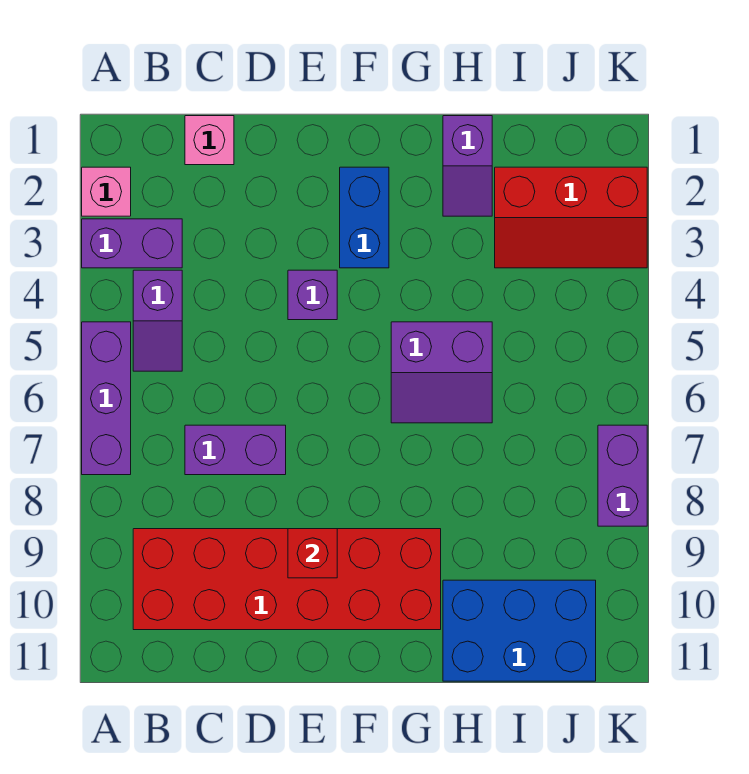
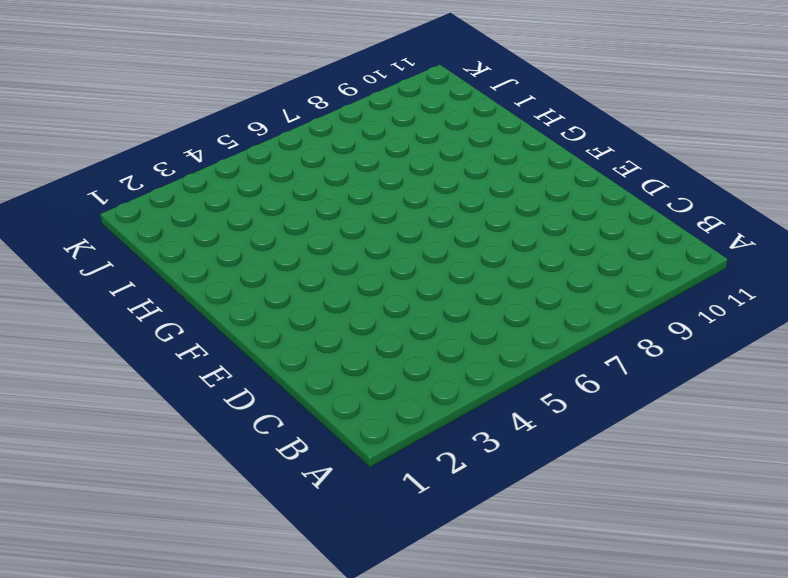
none -> pink brick A2 level 1
none -> purple brick A3:B3 level 1
none -> purple brick A5:A7 level 1

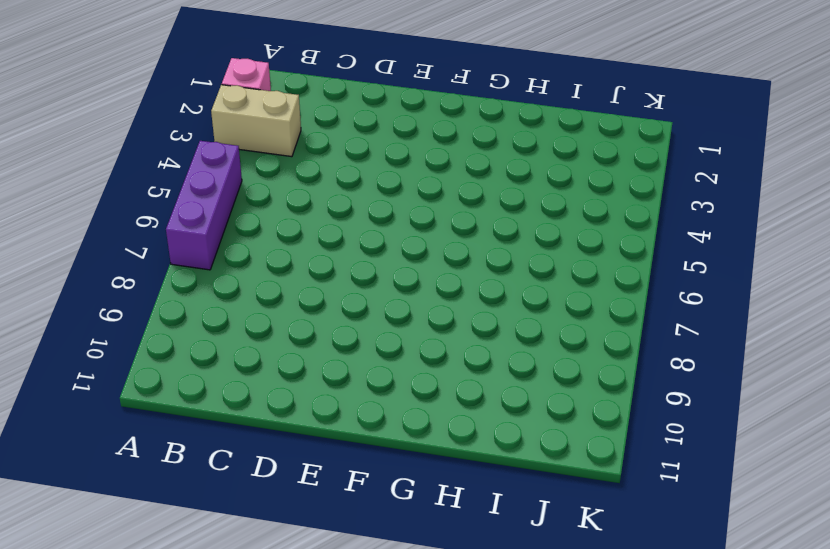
tan brick A3:B3 level 1 -> purple brick A3:B3 level 1
none -> purple slope B4:B5 level 1 top 4
none -> red brick B9:G10 level 1
none -> pink brick C1 level 1

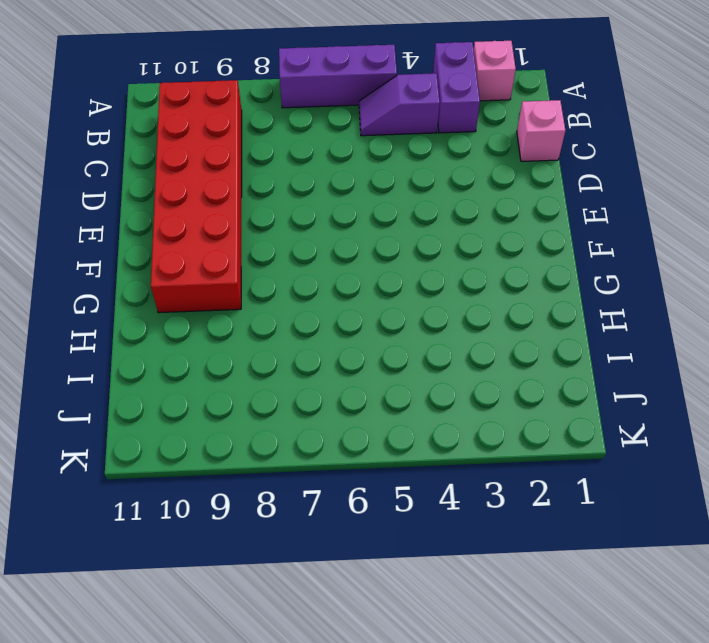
none -> purple brick C7:D7 level 1
none -> purple brick E4 level 1
none -> blue brick F2:F3 level 1

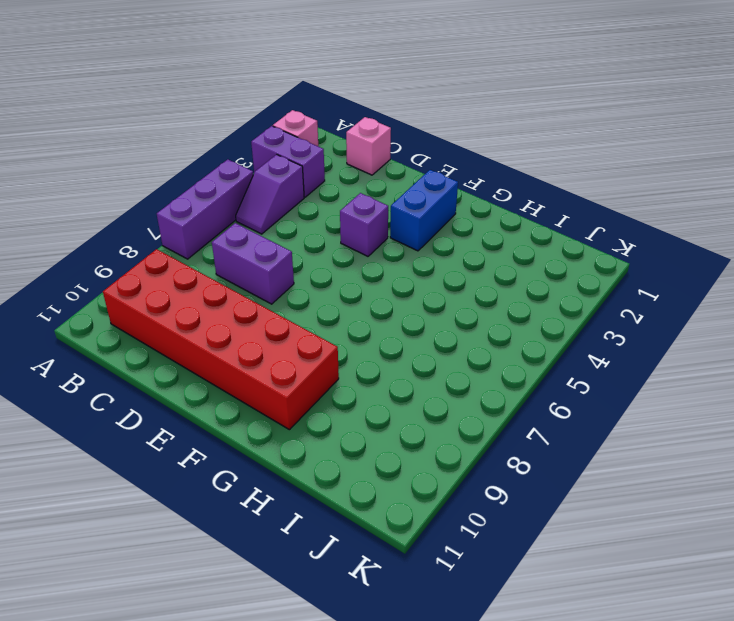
none -> purple slope G5:H6 level 1 top 5
none -> purple slope H1:H2 level 1 top 1
none -> blue brick H10:J11 level 1

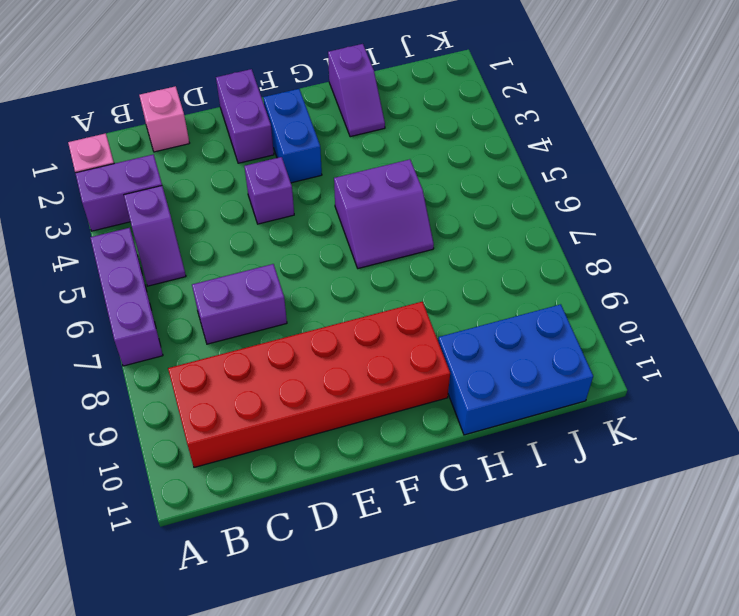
purple brick E1:E2 level 1 -> purple brick K7:K8 level 1
none -> red slope I2:K3 level 1 top 2
none -> red brick E9 level 2

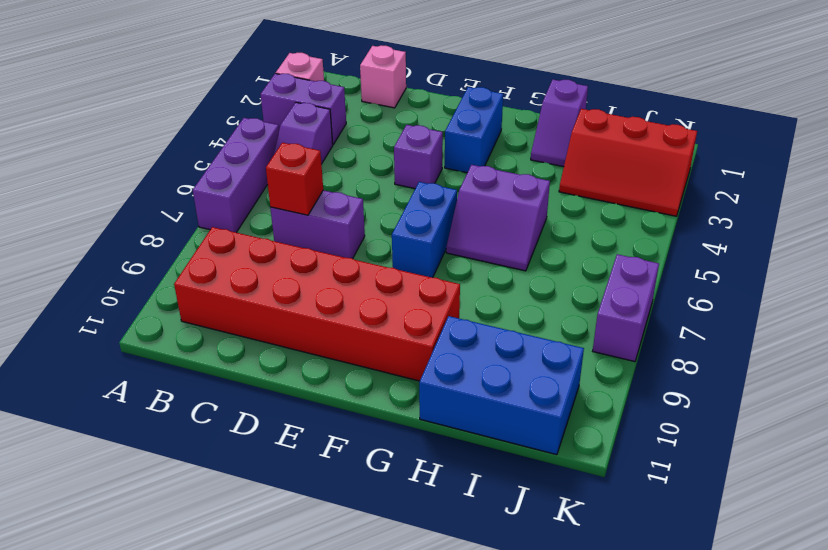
red brick C7 level 2 -> red brick E9 level 2
blue brick F6:F7 level 1 -> none

